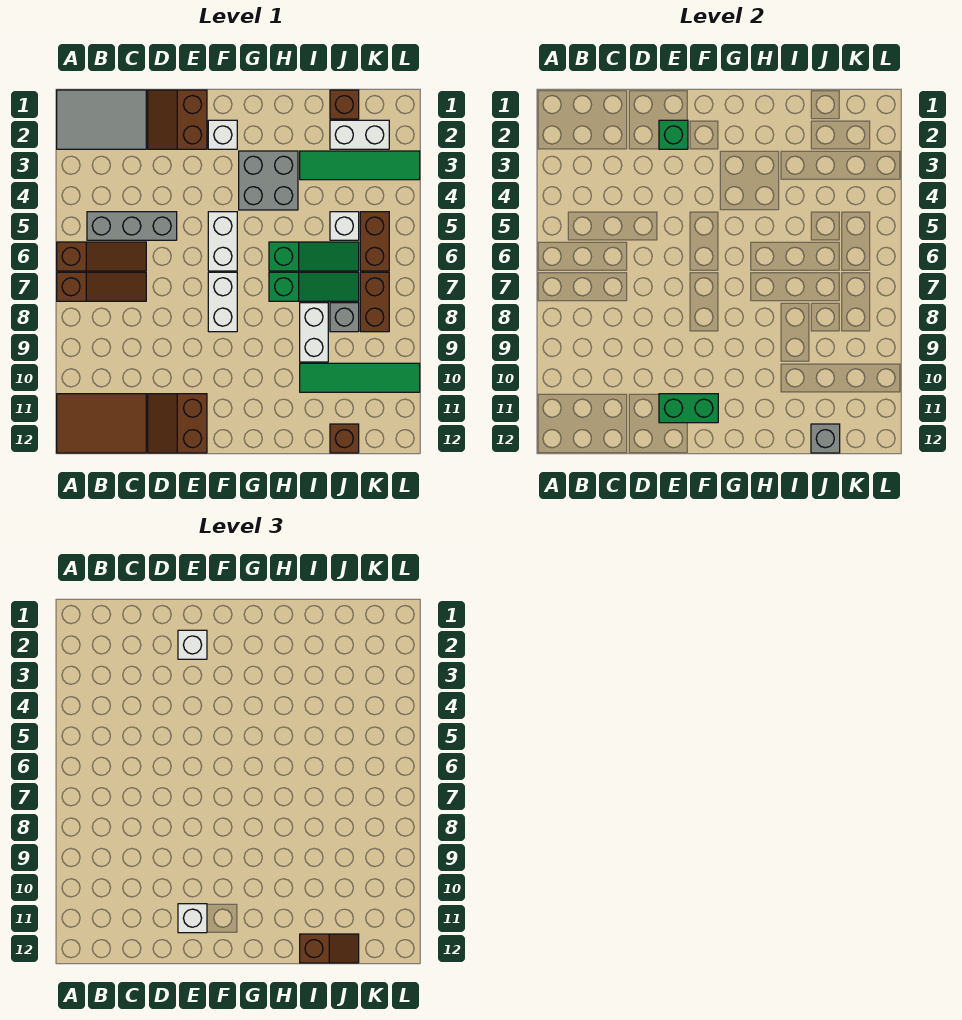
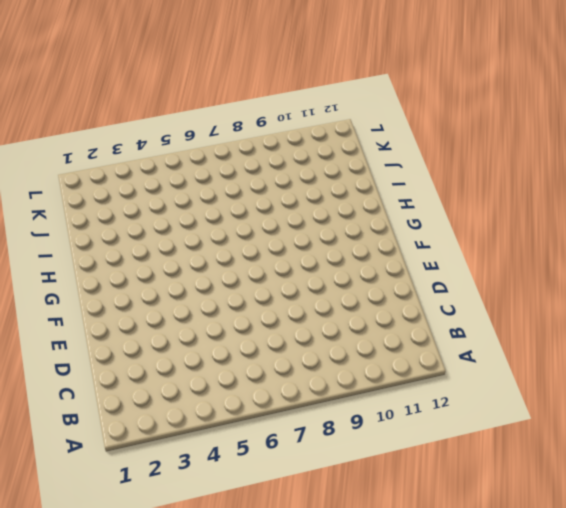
none -> grey tile A1:C2 level 1
none -> brown slope A6:C6 level 1 top A
none -> brown slope A7:C7 level 1 top A

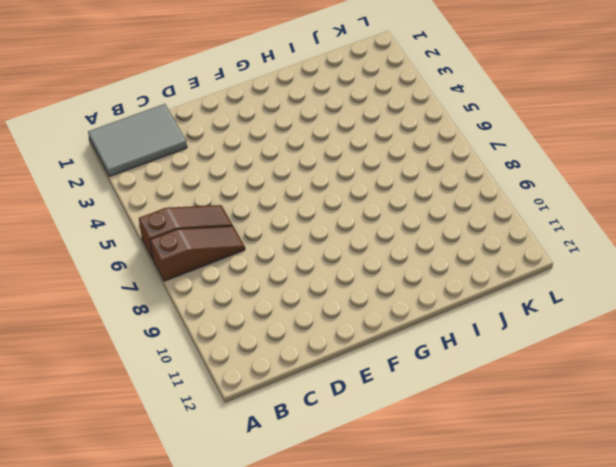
none -> brown tile A11:C12 level 1
none -> grey brick B5:D5 level 1
none -> brown slope D1:E2 level 1 top E

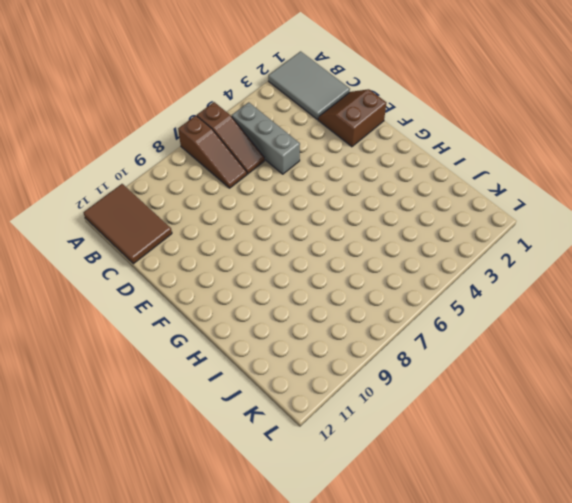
none -> brown slope D11:E12 level 1 top E
none -> white brick F2 level 1
none -> white brick F5:F6 level 1

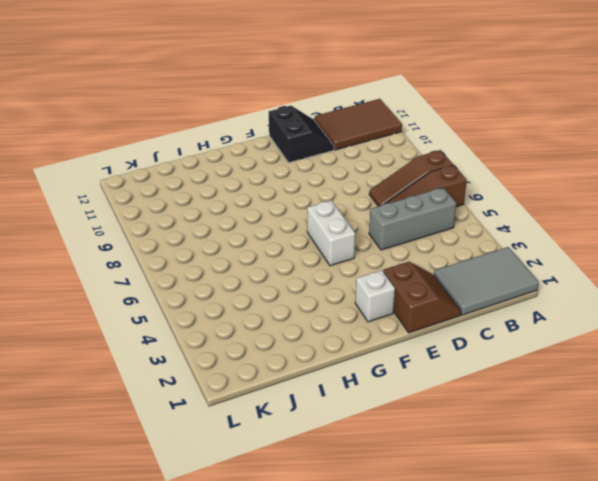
black slope D11:E12 level 1 top E -> brown slope D11:E12 level 1 top E
none -> white brick F7:F8 level 1
none -> grey brick G3:H4 level 1
none -> green slope H6:J6 level 1 top H

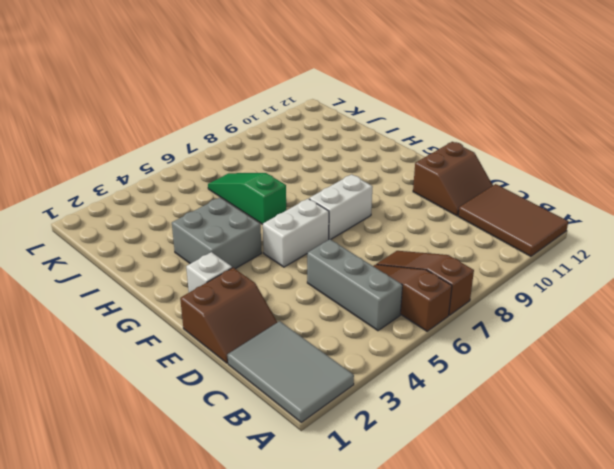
none -> green slope H7:J7 level 1 top H
none -> green tile I3:L3 level 1
none -> white brick I8:I9 level 1

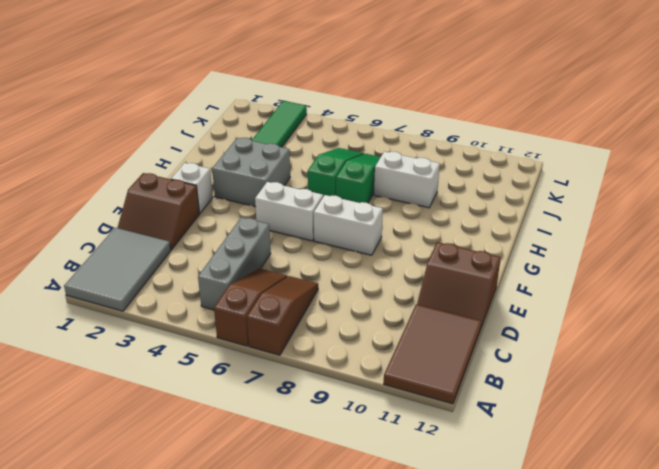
none -> green tile I10:L10 level 1
none -> brown brick J1 level 1
none -> white brick J2:K2 level 1

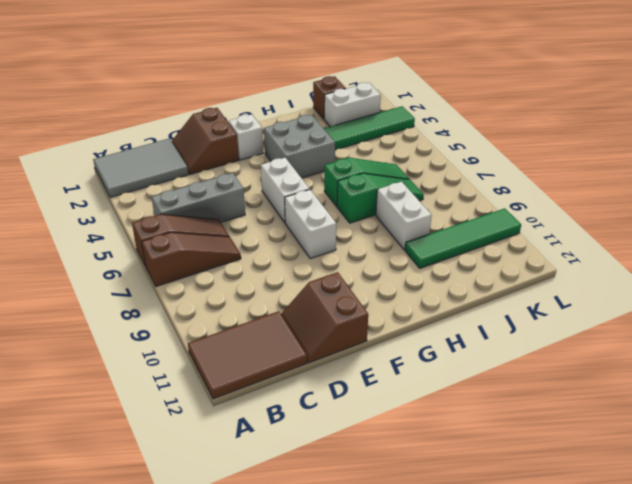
none -> white brick J5 level 1
none -> grey brick J8 level 1
none -> brown brick J12 level 1

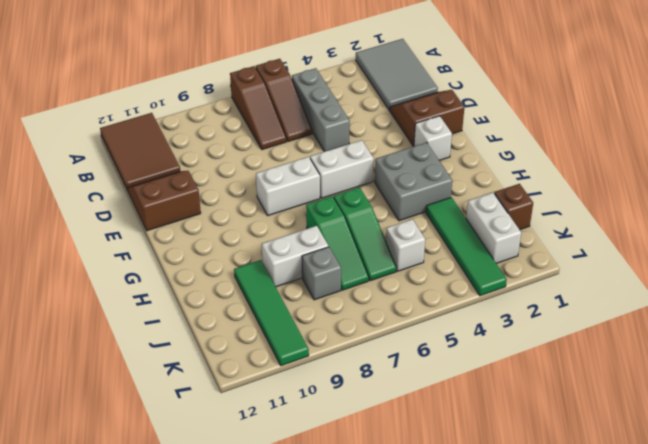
none -> brown brick J12 level 1
none -> brown brick K5:K6 level 1
none -> brown brick K7:K8 level 1

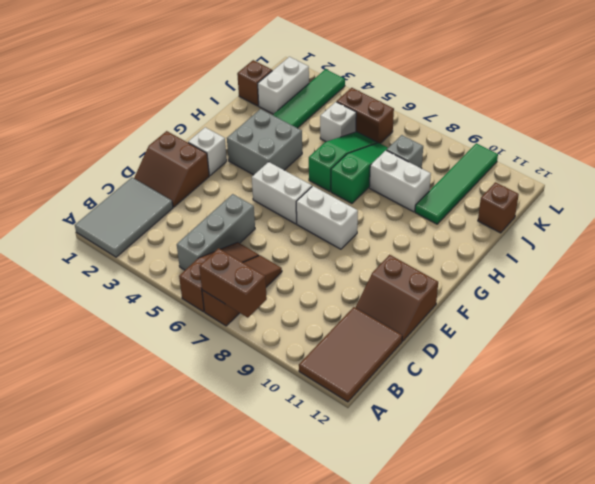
brown brick A7:A8 level 2 -> brown brick K7:K8 level 1
none -> green brick E2 level 2
none -> green brick E11:F11 level 2
none -> grey brick J12 level 2

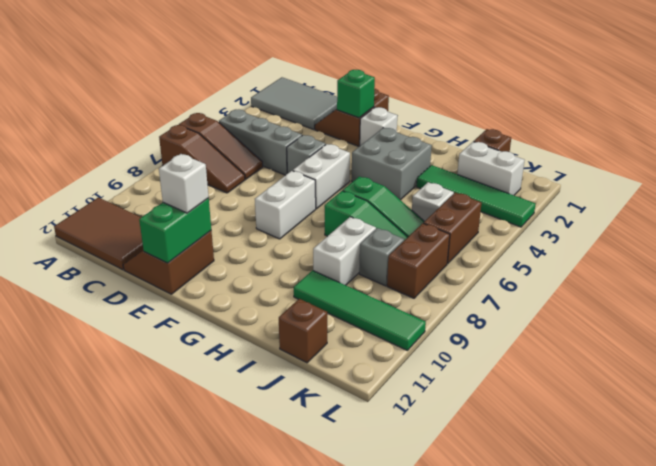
grey brick E5 level 1 -> grey brick J12 level 2
green brick E11:E12 level 2 -> green brick E11:F11 level 2
none -> white brick E2 level 3
none -> brown slope I12:J12 level 3 top I

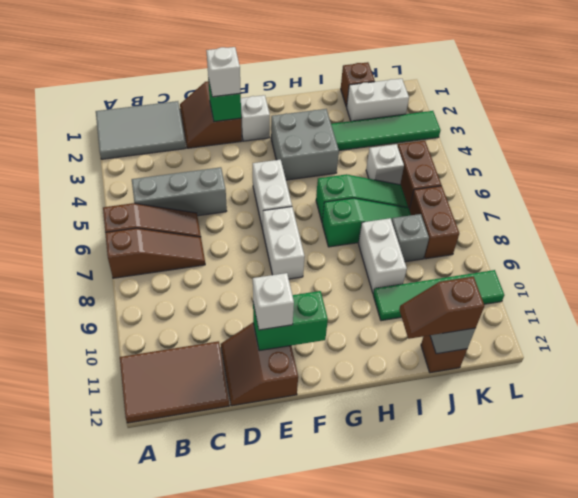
brown slope I12:J12 level 3 top J -> brown slope I12:J12 level 3 top I

